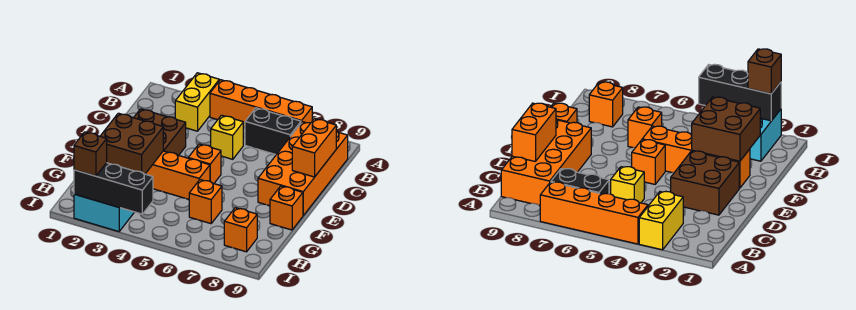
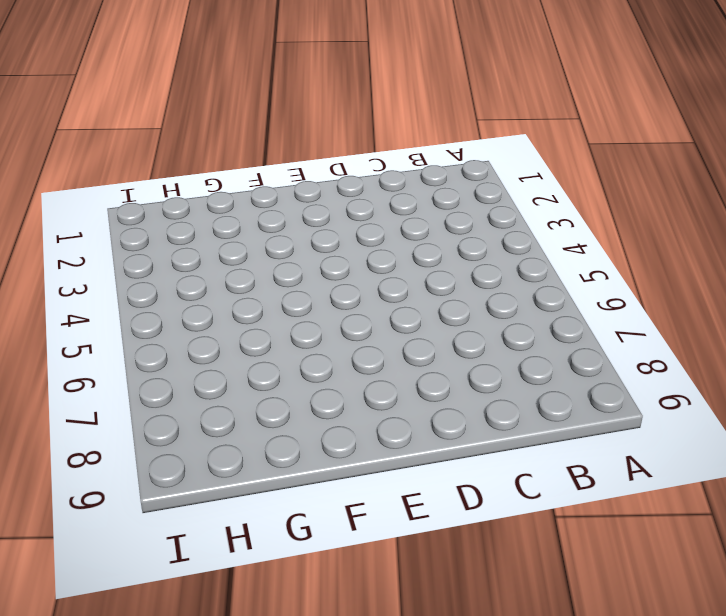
none -> yellow brick A3:B3 level 1
none -> orange brick A4:A7 level 1
none -> black brick B6:B7 level 1

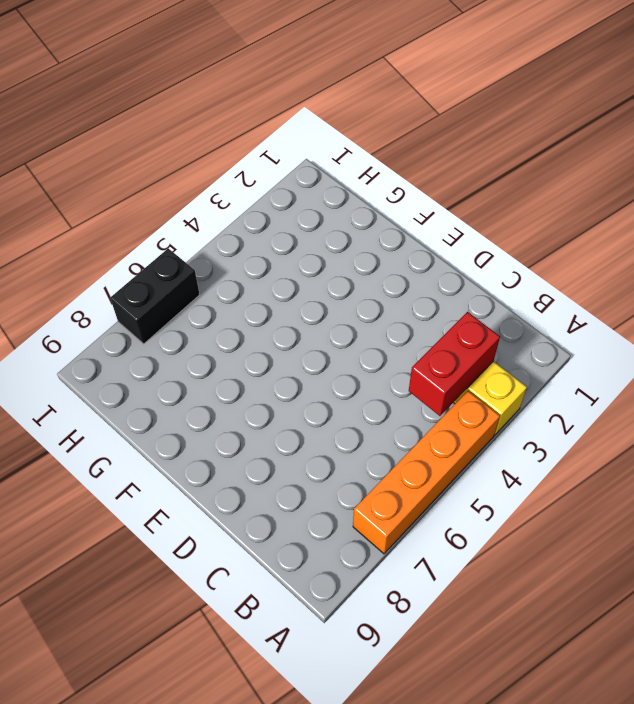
red brick B3:B4 level 2 -> none
black brick I6:I7 level 1 -> black brick B6:B7 level 1
none -> orange brick B8:E9 level 1
none -> yellow brick C5 level 1
none -> brown brick D2:E3 level 1

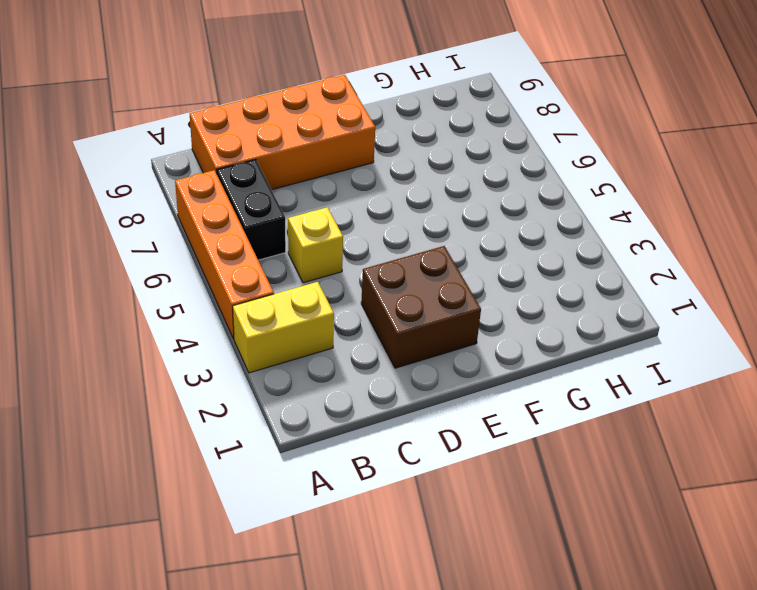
none -> orange brick E5 level 1
none -> orange brick F2:F5 level 1
none -> orange brick F9 level 1

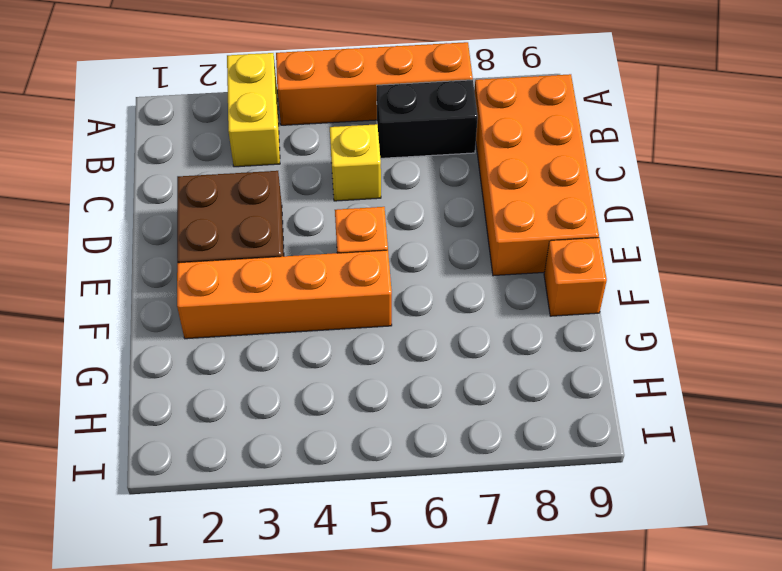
none -> orange brick G6 level 1
none -> cyan brick H2:I3 level 1
none -> orange brick H8 level 1

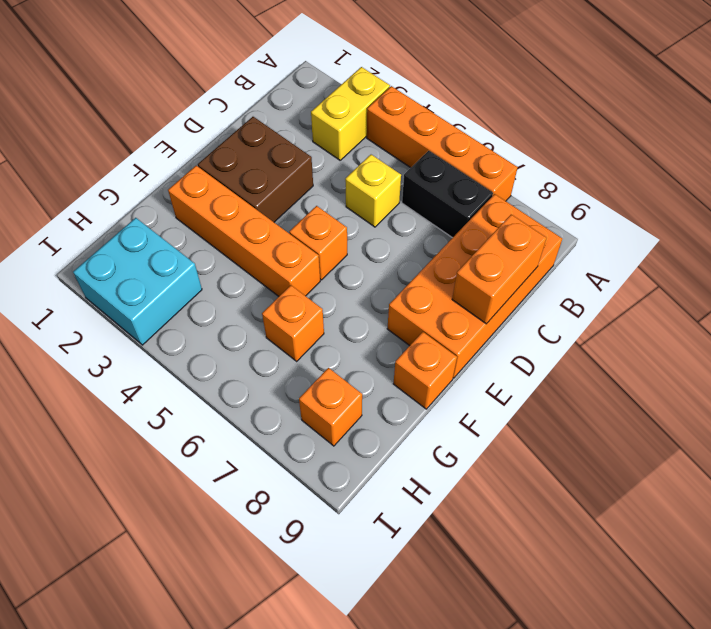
none -> brown brick F2:G3 level 2
none -> black brick I2:I4 level 2
none -> brown brick I2 level 3

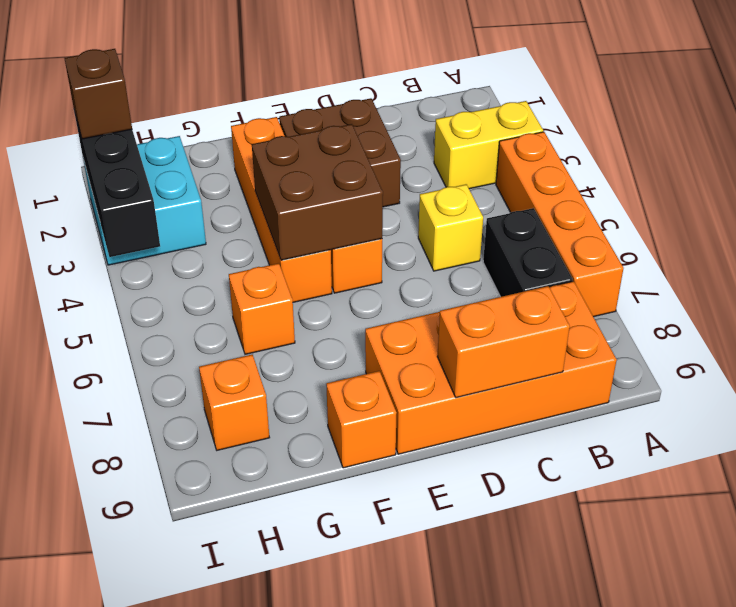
brown brick E4:F5 level 2 -> brown brick F2:G3 level 2

